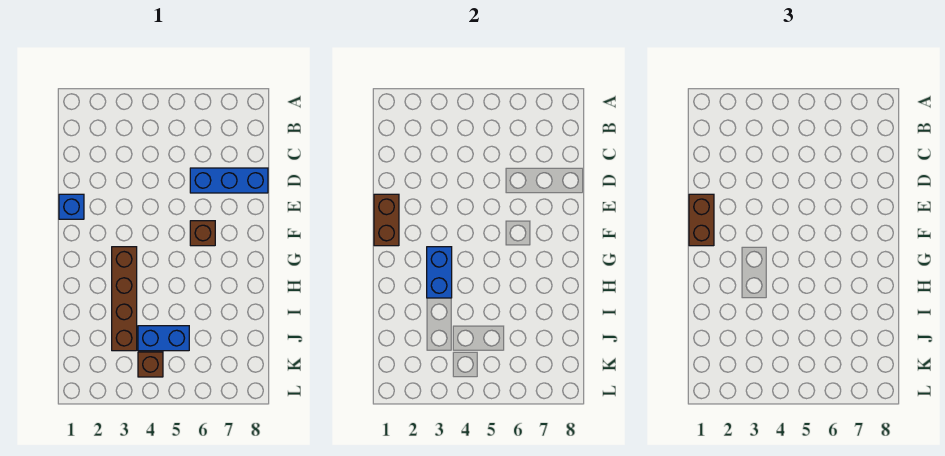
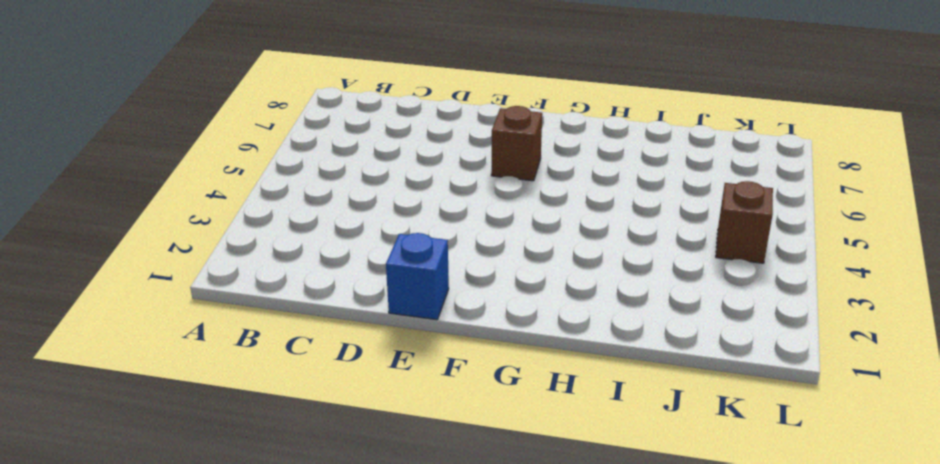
none -> blue brick D6:D8 level 1
none -> brown brick G3:J3 level 1

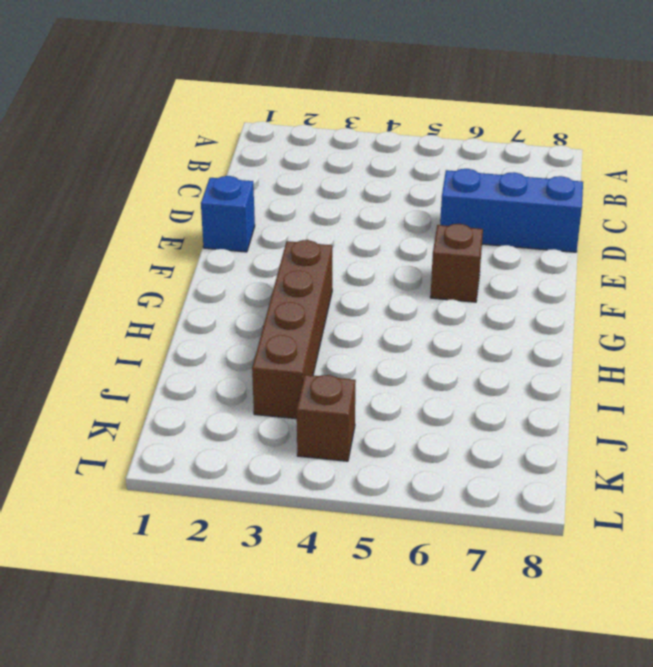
none -> blue brick J4:J5 level 1
none -> brown brick E1:F1 level 2

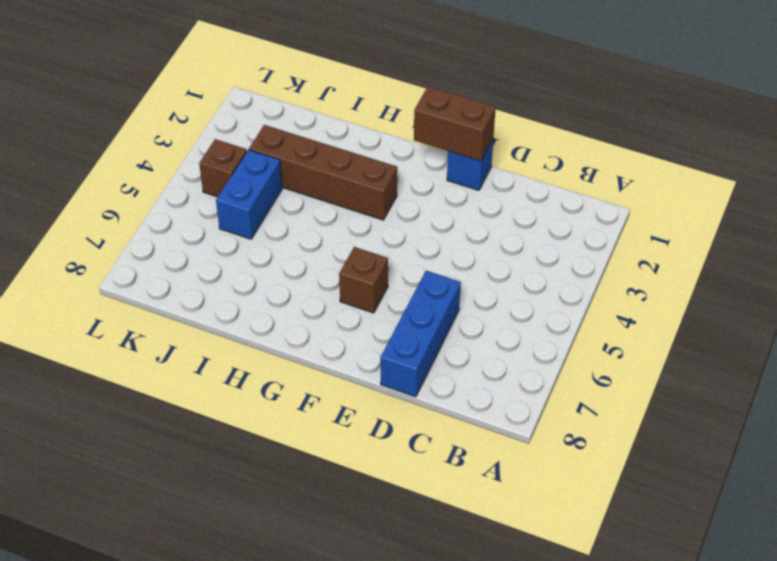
none -> blue brick G3:H3 level 2
none -> brown brick E1:F1 level 3

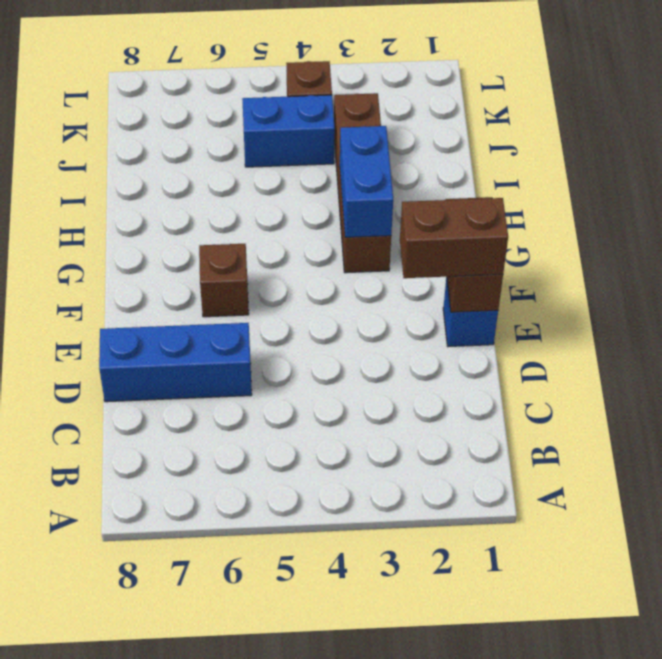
brown brick E1:E2 level 3 -> brown brick E1:F1 level 3

